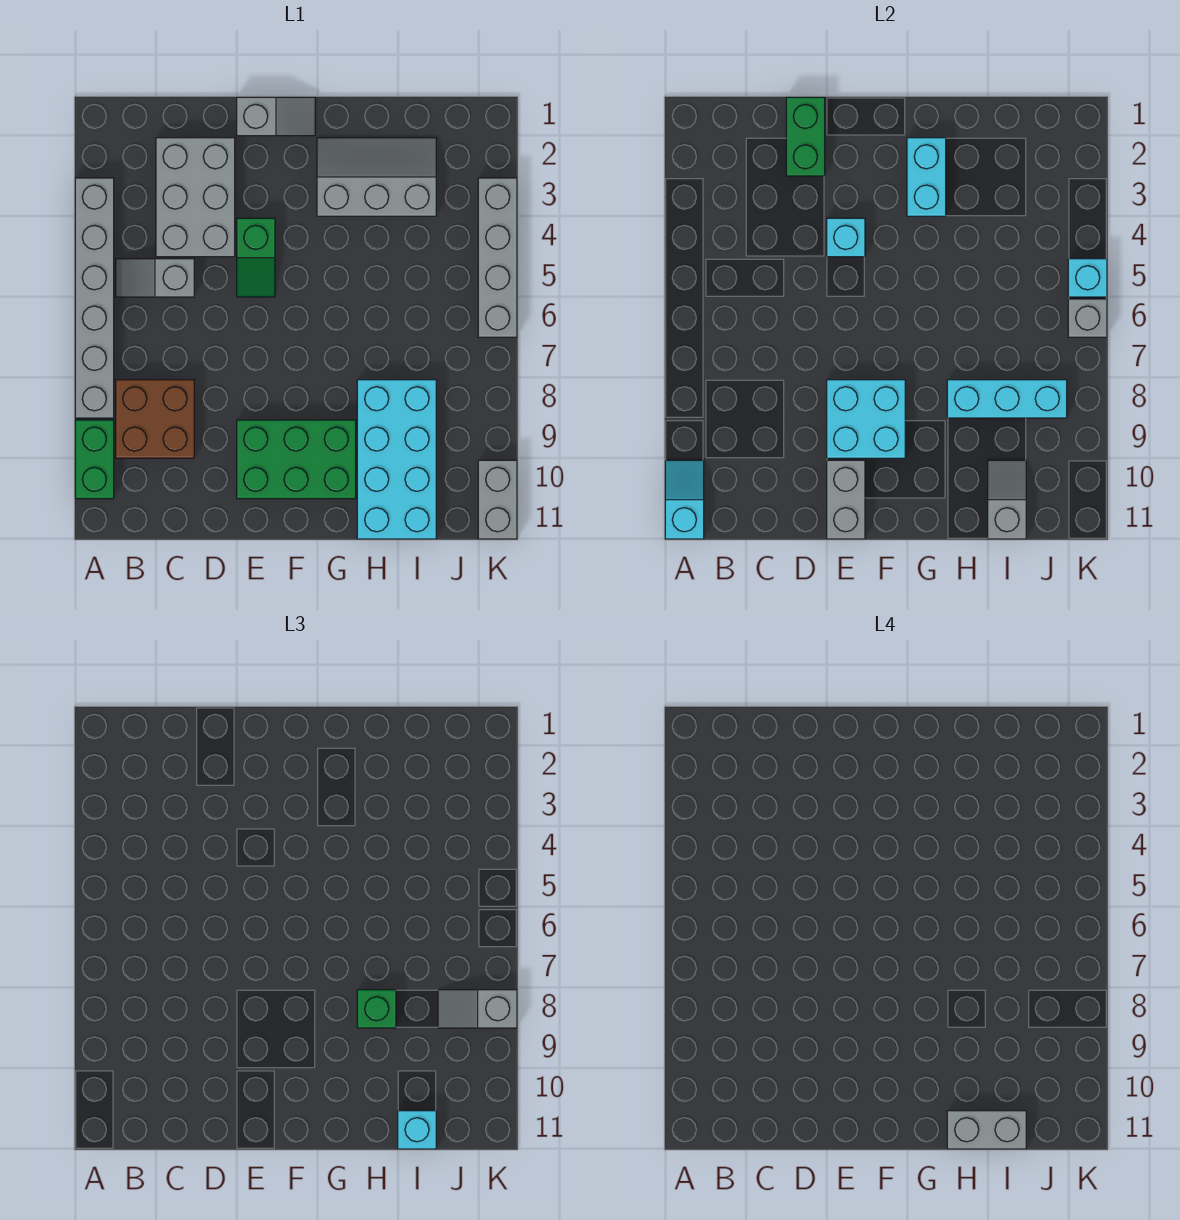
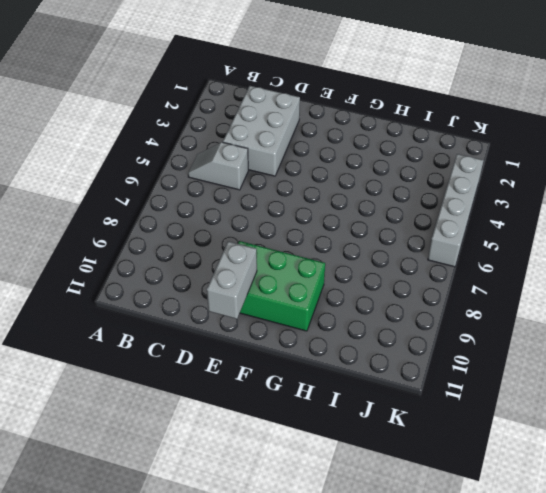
none -> grey brick A3:A8 level 1
none -> green brick A9:A10 level 1
none -> brown brick B8:C9 level 1

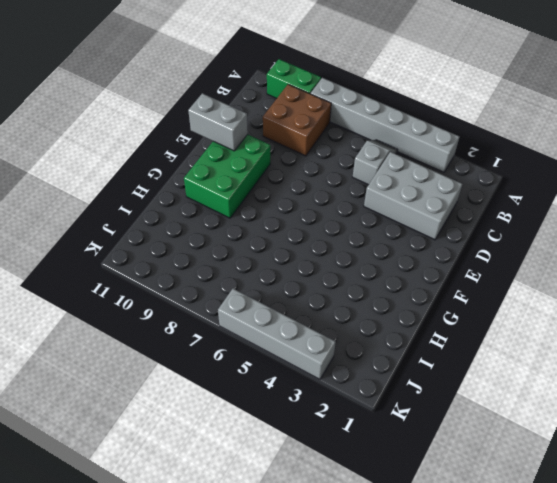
none -> grey slope E1:F1 level 1 top E
none -> green slope E4:E5 level 1 top 4
none -> grey slope G2:I3 level 1 top 3

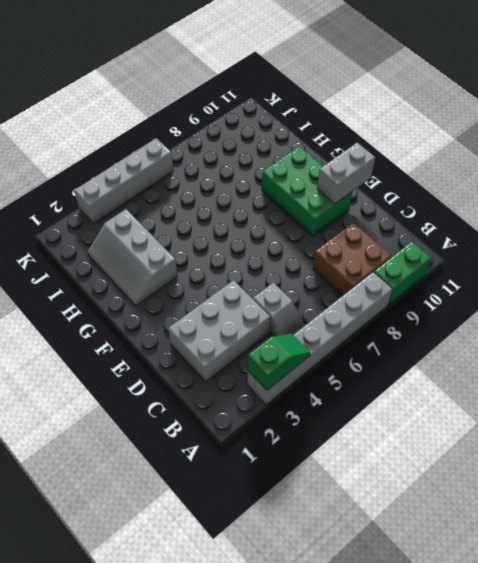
green slope A3:A4 level 2 top 3 -> green slope E4:E5 level 1 top 4
none -> grey slope E1:F1 level 1 top E
none -> cyan brick H8:I11 level 1
none -> grey brick K10:K11 level 1

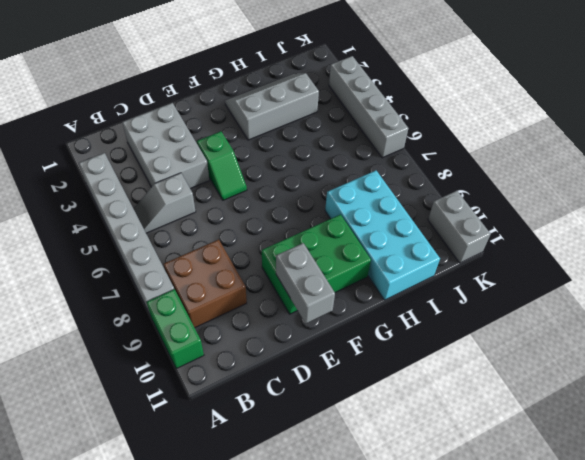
none -> grey slope E1:F1 level 1 top E
none -> cyan slope A10:A11 level 2 top 11
none -> green brick D1:D2 level 2

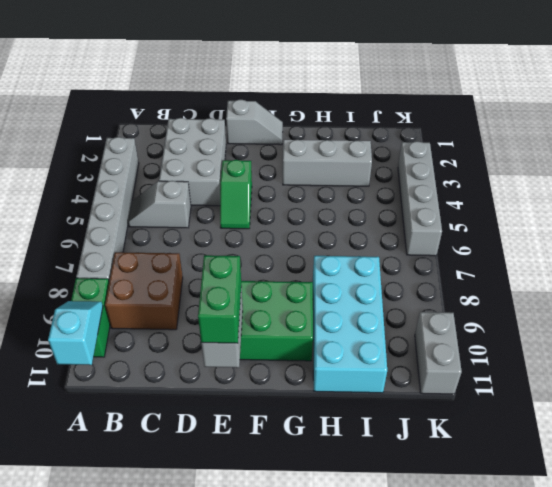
green brick E10:E11 level 3 -> green brick D1:D2 level 2
none -> cyan brick E4 level 2
none -> cyan brick E8:F9 level 2
none -> cyan brick G2:G3 level 2

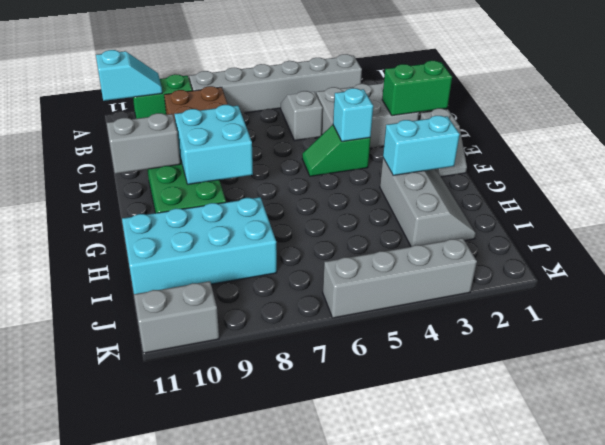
none -> cyan brick H8:J8 level 2
none -> grey slope I10:I11 level 2 top 11
none -> cyan brick K5 level 2

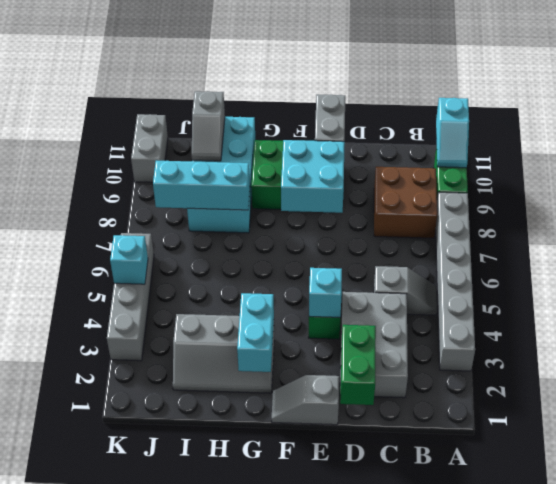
none -> grey brick K6 level 2
none -> green brick H8 level 3
none -> cyan brick I11 level 3

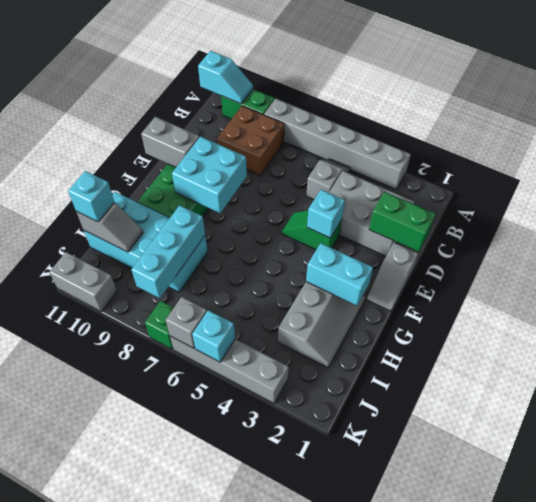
green brick K7 level 1 -> green brick H8 level 3
none -> grey slope J8:K8 level 3 top K
none -> grey brick H11:I11 level 4

